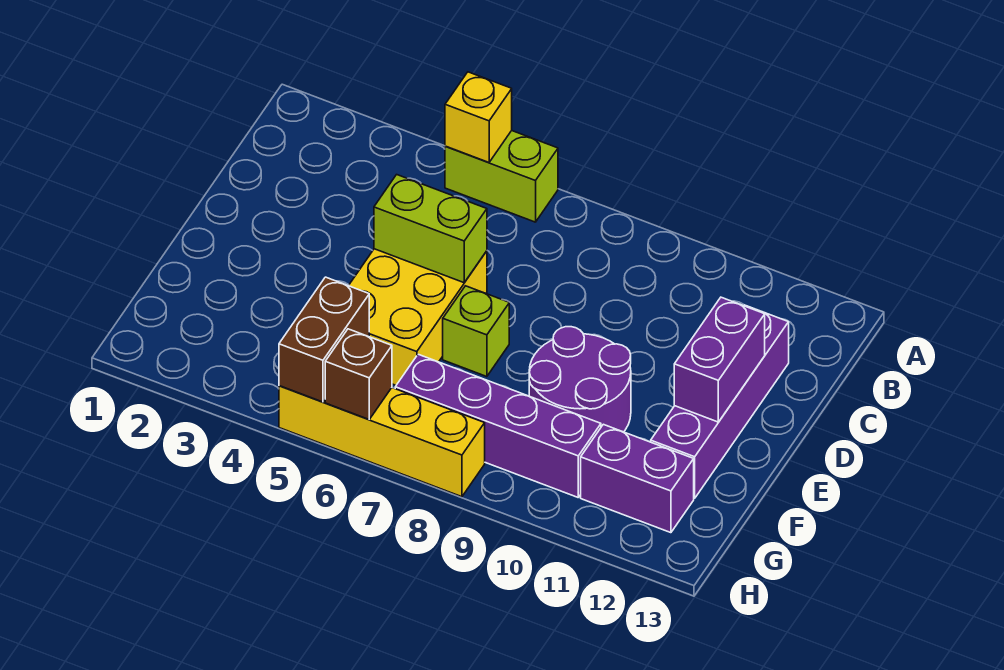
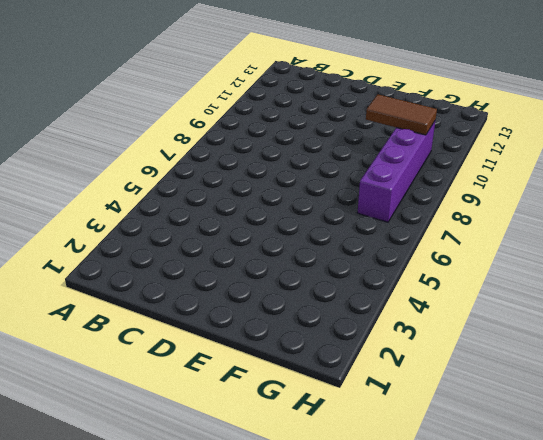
brown tile F10:G10 level 2 -> none
none -> lime brick A5:A6 level 1
none -> purple brick C12:F12 level 1
none -> yellow brick D5:F6 level 1

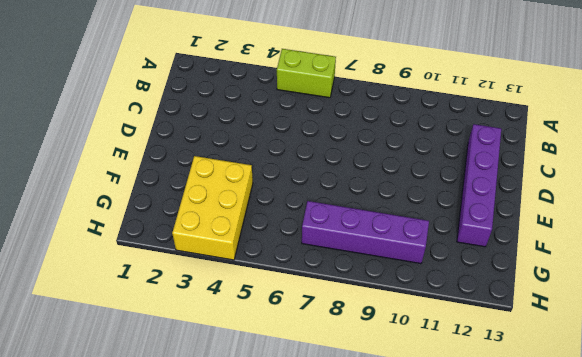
yellow brick F3:H4 level 1 -> yellow brick D5:F6 level 1
none -> lime brick E7 level 1
none -> purple round brick E9:F10 level 1
none -> purple brick G11:G12 level 1

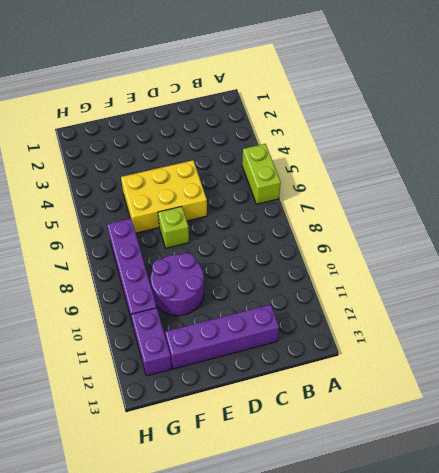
none -> yellow brick H5:H8 level 1
none -> yellow brick A5 level 2
none -> lime brick D5:D6 level 2

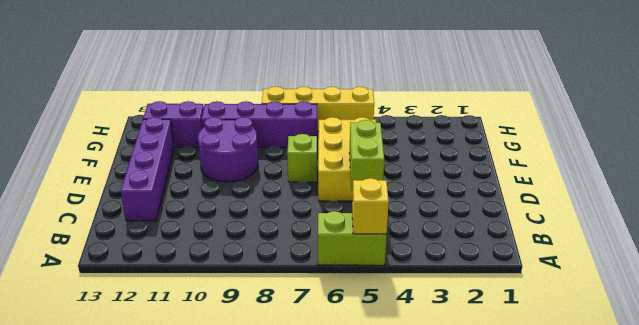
lime brick C5:D5 level 2 -> lime brick D5:D6 level 2
none -> purple brick D12:E12 level 2
none -> brown brick G5:H5 level 2
none -> brown brick H6 level 2

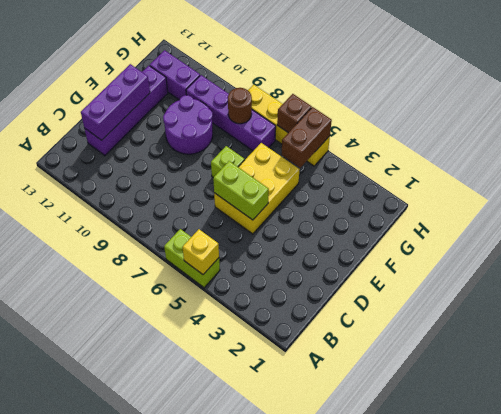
purple brick C12:E12 level 2 -> purple brick D12:E12 level 2
brown round brick G8 level 2 -> none

